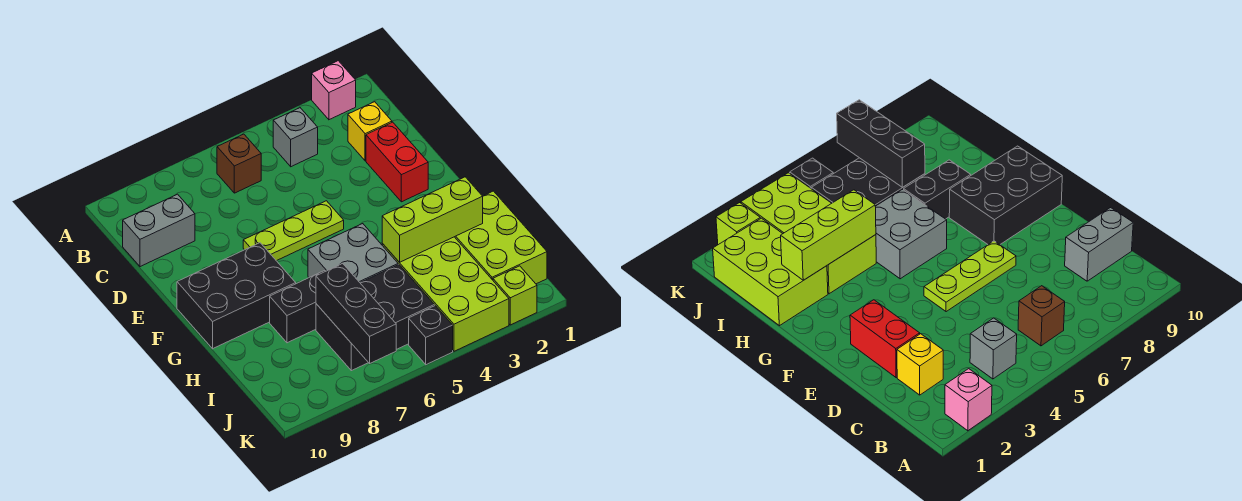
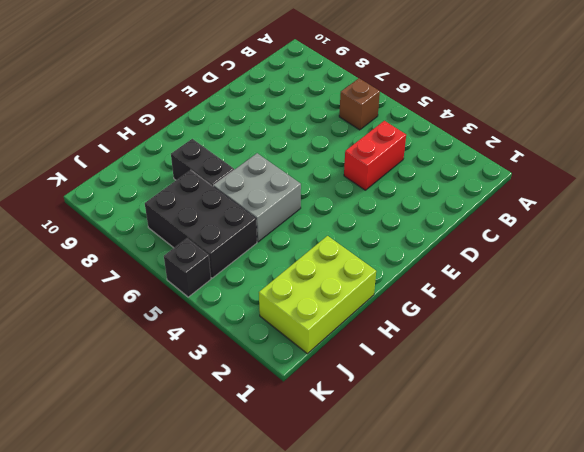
red brick C4:D4 level 1 -> red brick D2:E2 level 1
none -> pink brick A2 level 1
none -> grey brick B4 level 1
none -> yellow brick C2 level 1

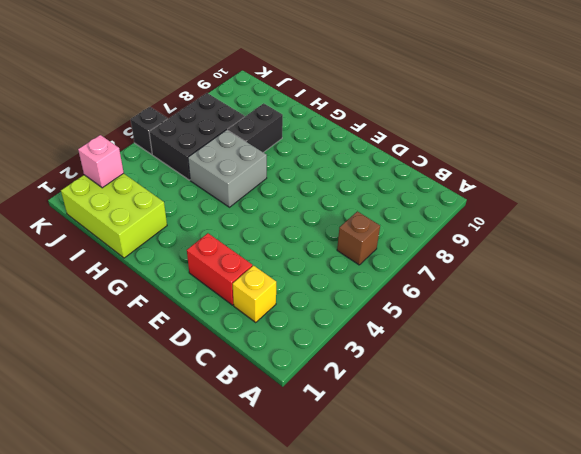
pink brick J2 level 2 -> pink brick A2 level 1
none -> grey brick B4 level 1
none -> grey brick C9:C10 level 1
none -> lime plate E5:E7 level 1

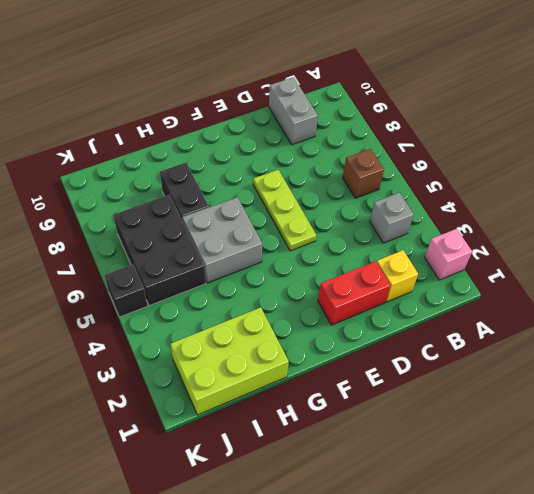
none -> black brick F8:G10 level 1
none -> lime brick H3:K4 level 1
none -> lime brick K2 level 1

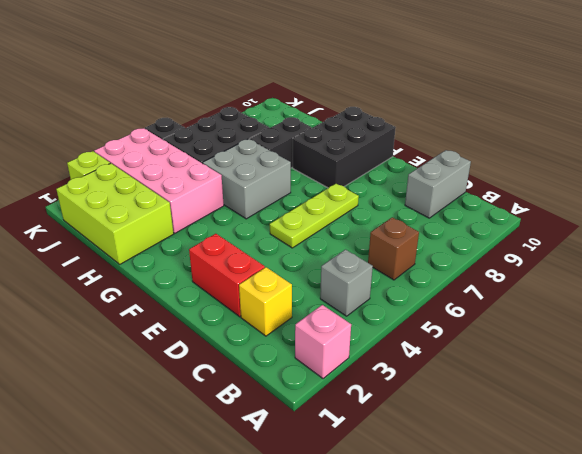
pink brick H3:K4 level 1 -> lime brick H3:K4 level 1
none -> lime brick H2:H4 level 2
none -> black brick I7:K7 level 2

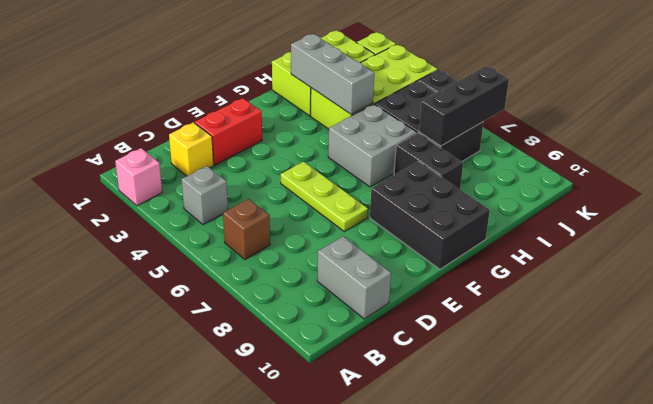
grey brick H2:H4 level 2 -> lime brick H2:H4 level 2

